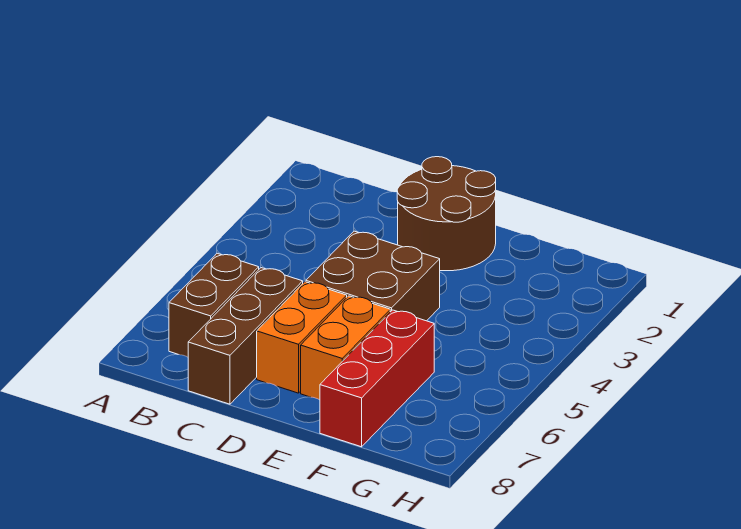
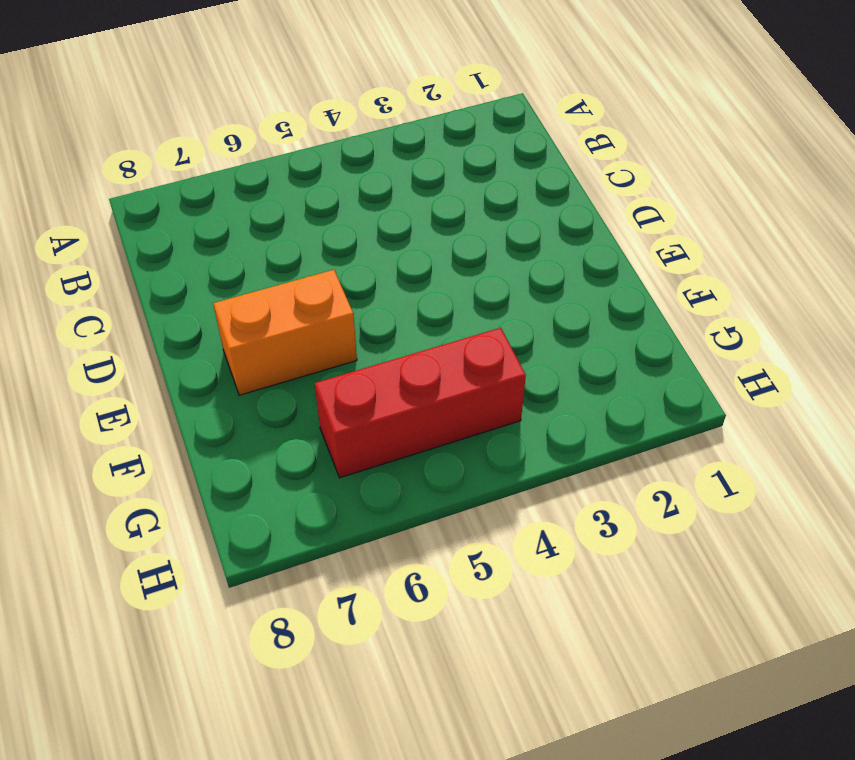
red brick G4:G6 level 1 -> red brick F6:F8 level 1
none -> brown brick B6:B7 level 1
none -> brown brick C6:C8 level 1

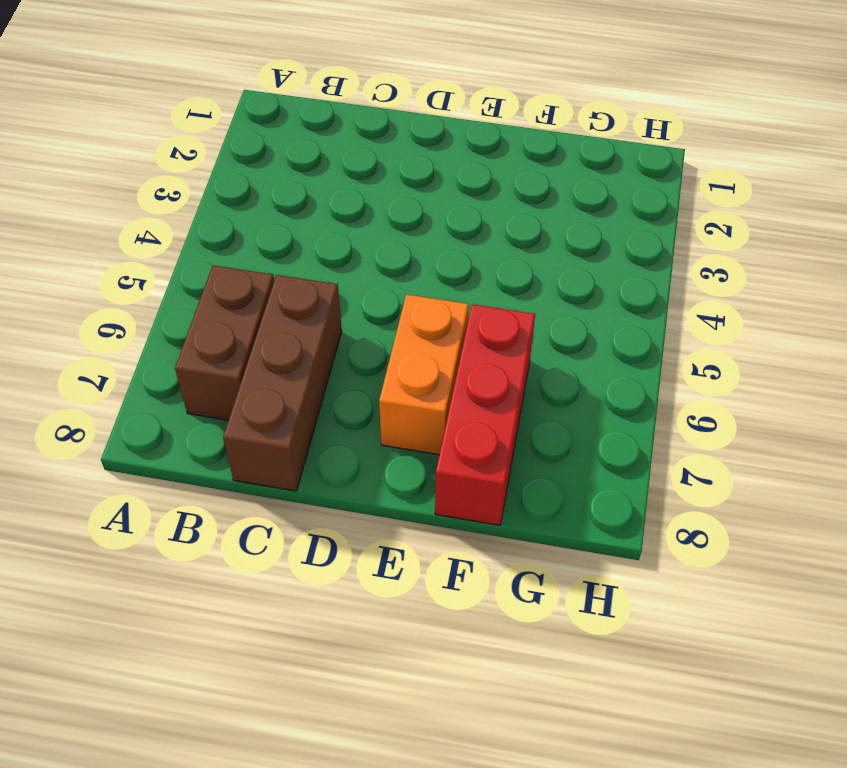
none -> brown round brick D1:E2 level 1
none -> brown brick D4:E5 level 1

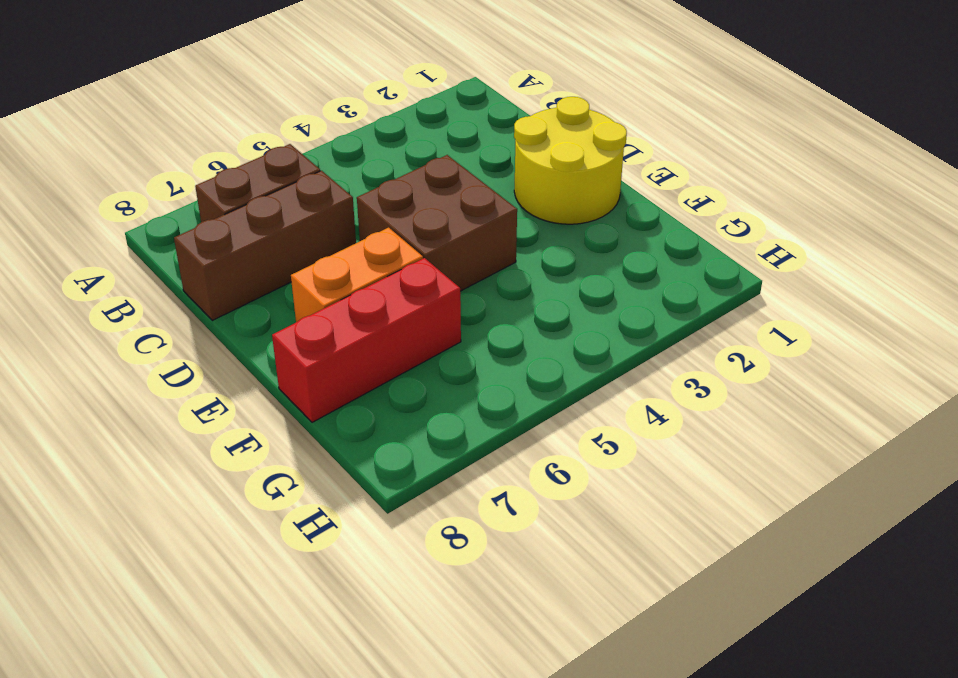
yellow round brick D1:E2 level 1 -> brown round brick D1:E2 level 1
none -> orange brick D6:D7 level 1

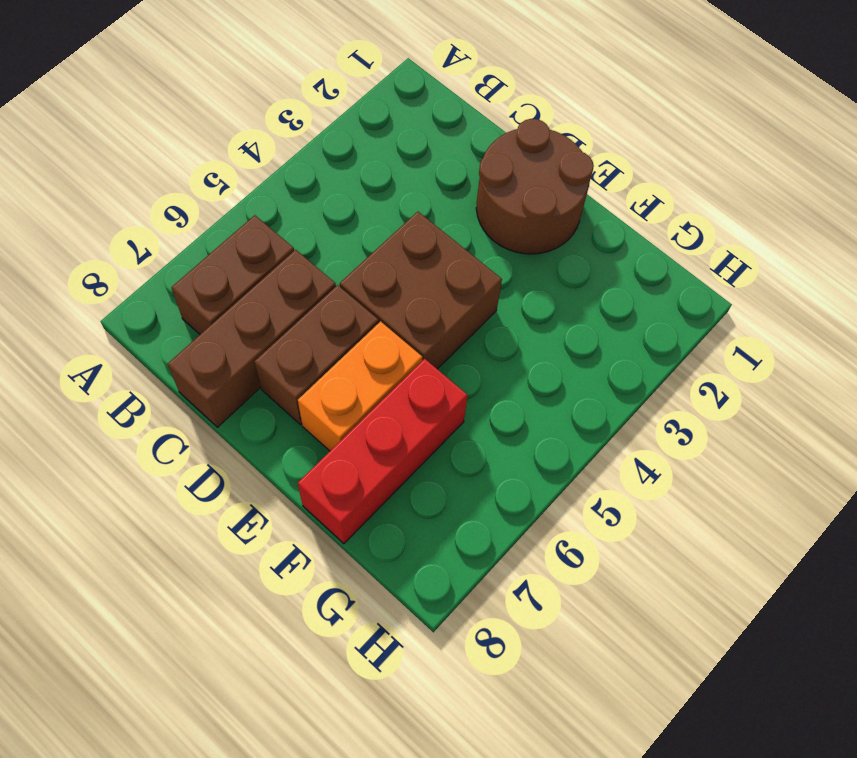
brown brick D6:D7 level 1 -> orange brick D6:D7 level 1

